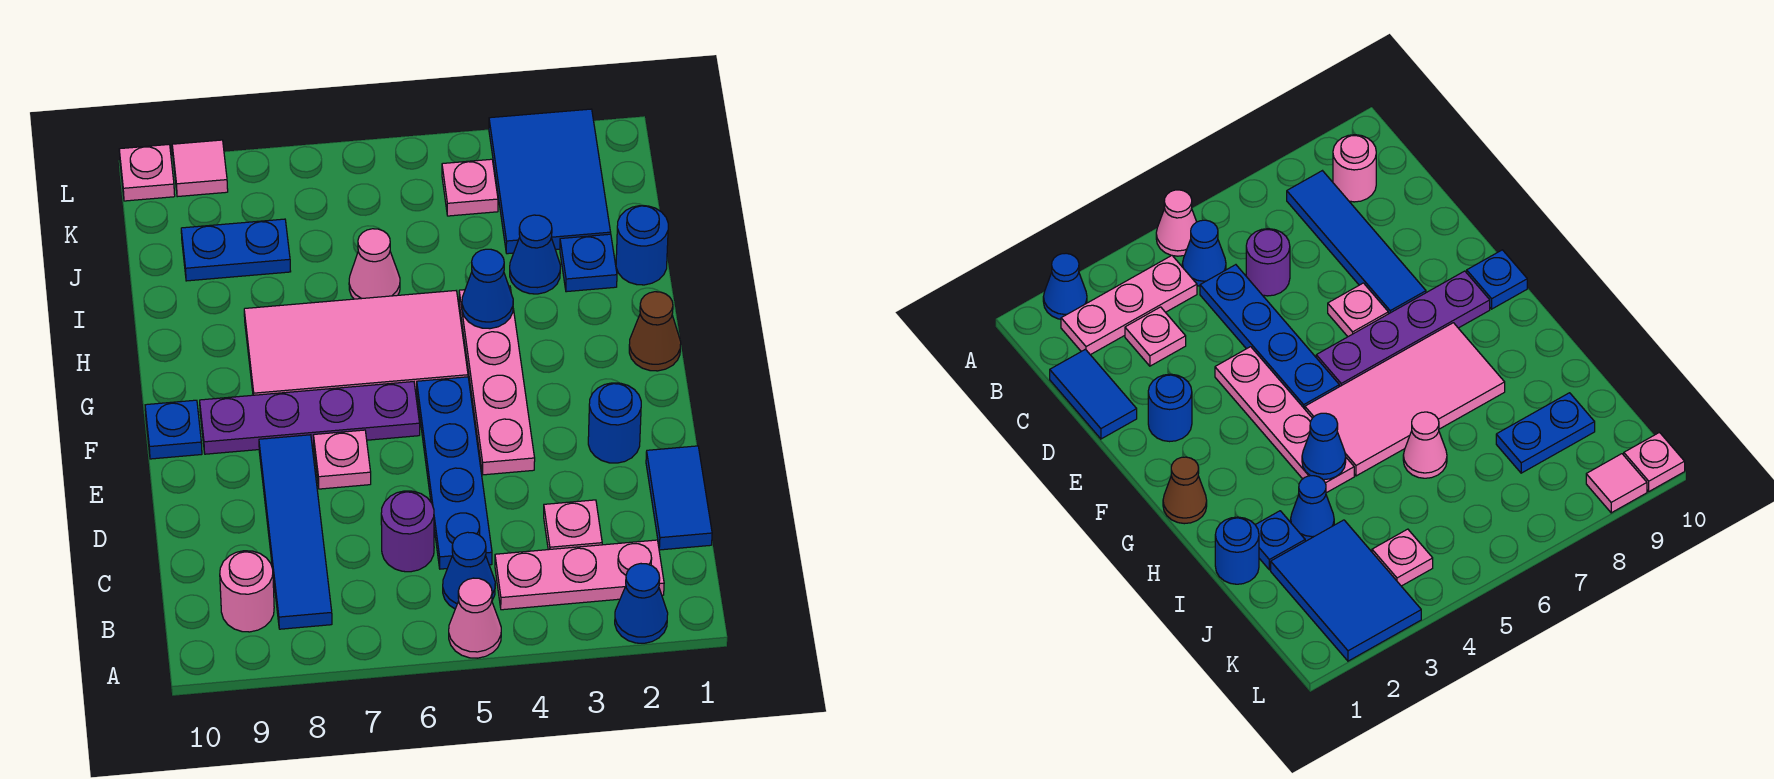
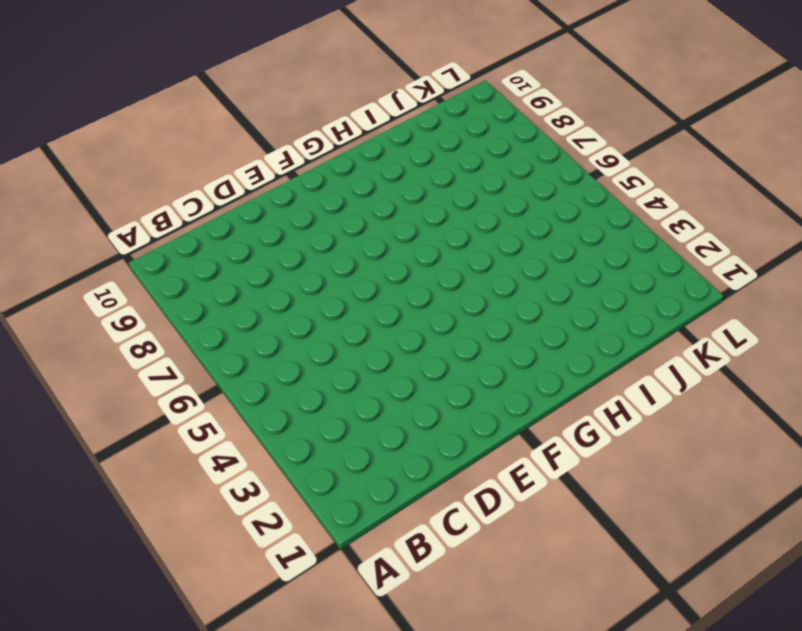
none -> blue cone A2 level 1
none -> pink cone A5 level 1
none -> pink plate B2:B4 level 1

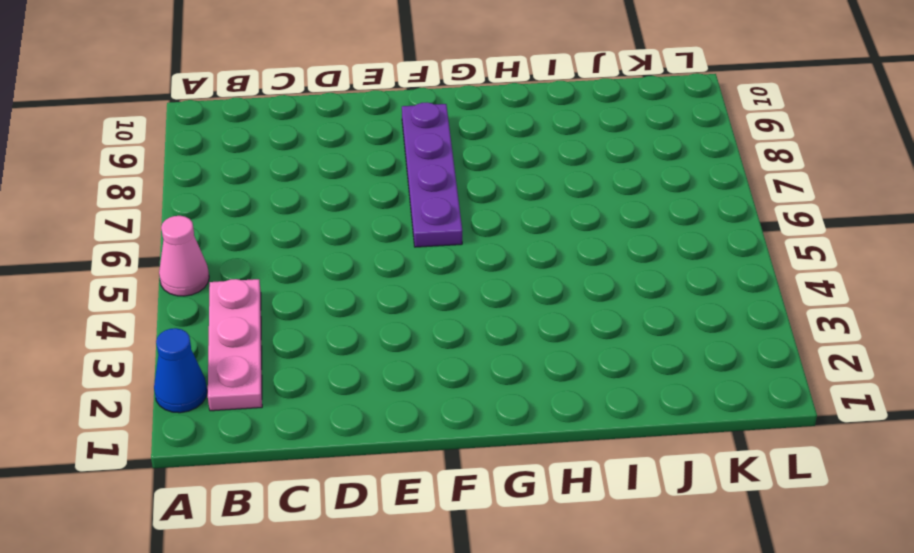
none -> blue cone B5 level 1
none -> blue tile B8:E8 level 1
none -> pink round brick B9 level 1

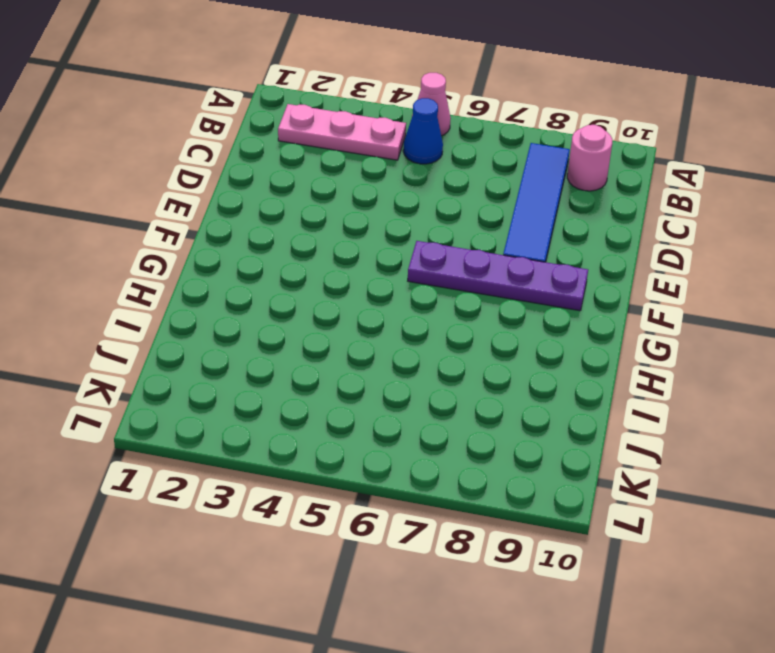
none -> blue cone A2 level 1
none -> blue tile C1:D1 level 1
none -> pink plate C3 level 1

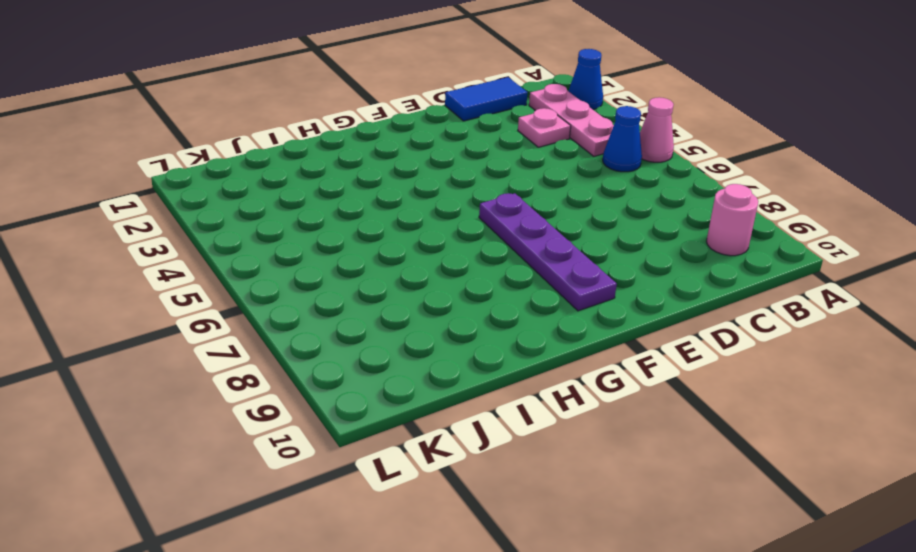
none -> blue tile B8:E8 level 1
none -> blue plate C5:F5 level 1
none -> purple round brick C6 level 1

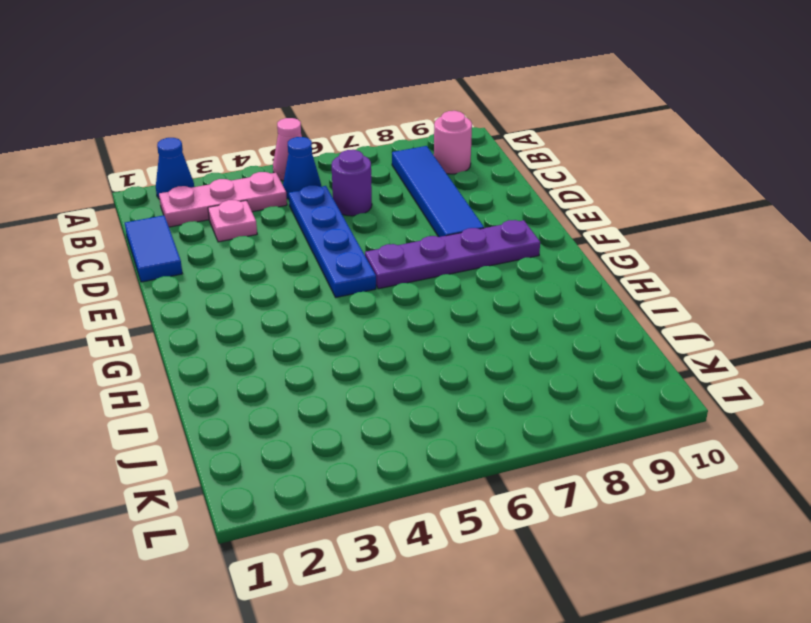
none -> blue round brick E2 level 1
none -> pink plate E4:H4 level 1
none -> pink plate E7 level 1

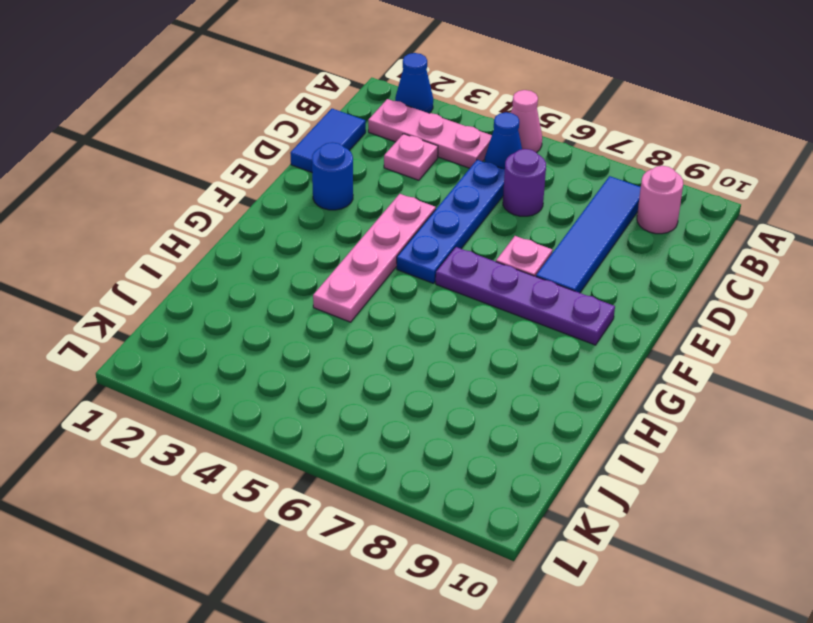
none -> blue plate F10 level 1
none -> brown cone G1 level 1
none -> pink tile G5:H8 level 1

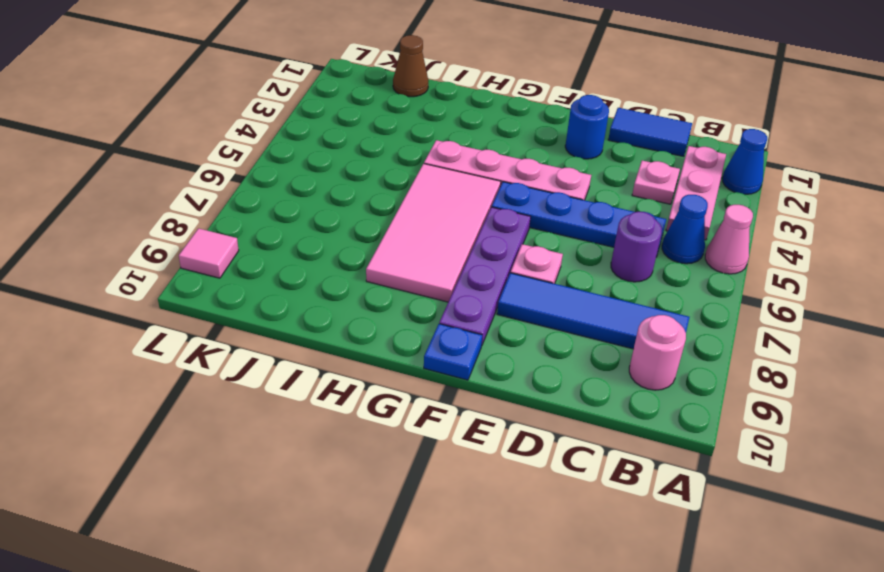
brown cone J1 level 1 -> brown cone G1 level 1
none -> blue round brick I1 level 1
none -> blue plate I2 level 1
none -> blue cone I3 level 1

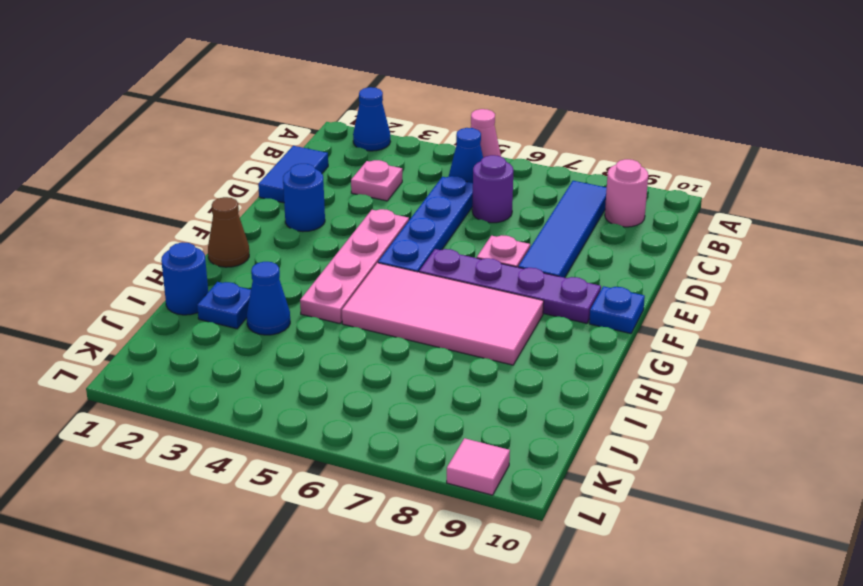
none -> pink plate B2:B4 level 1
none -> pink cone I6 level 1
none -> blue tile J2:L3 level 1

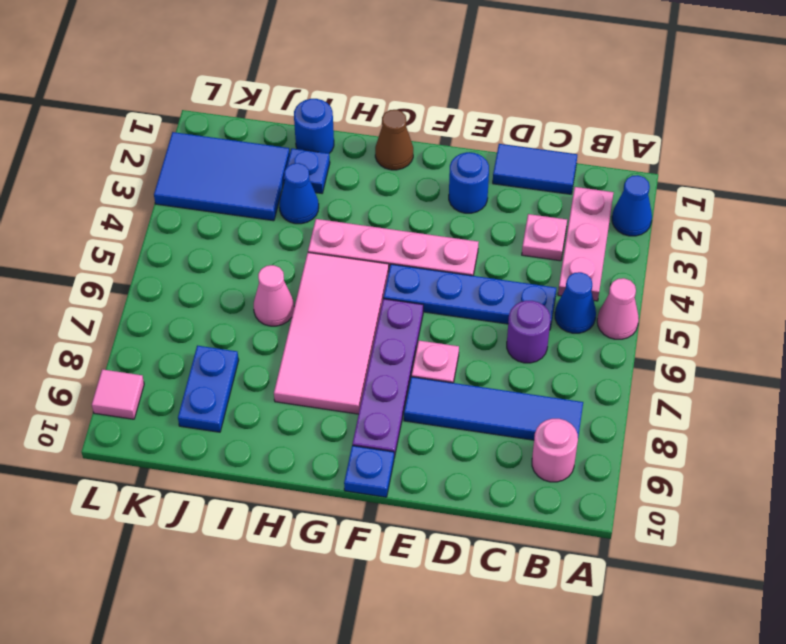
none -> pink plate K4 level 1
none -> pink plate L10 level 1
none -> blue cone H4 level 2

